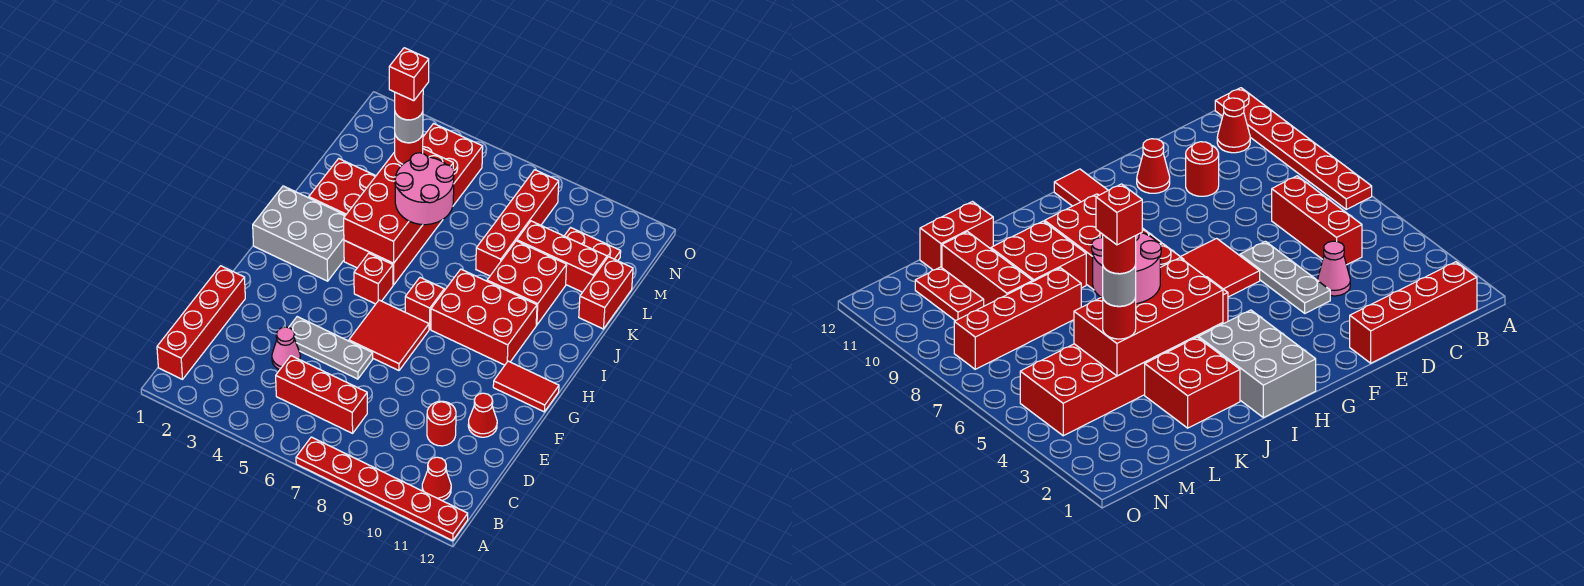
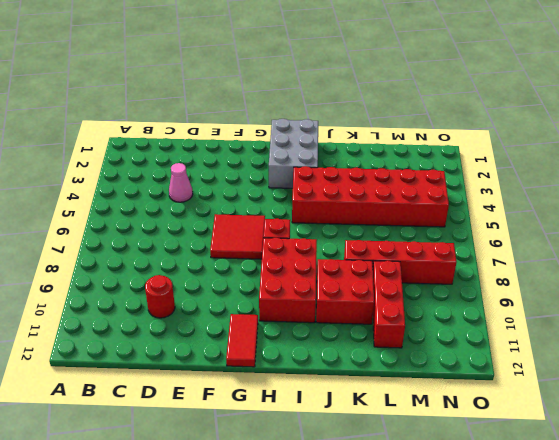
none -> red plate A7:A12 level 1
none -> red brick B1:E1 level 1
none -> red cone B11 level 1

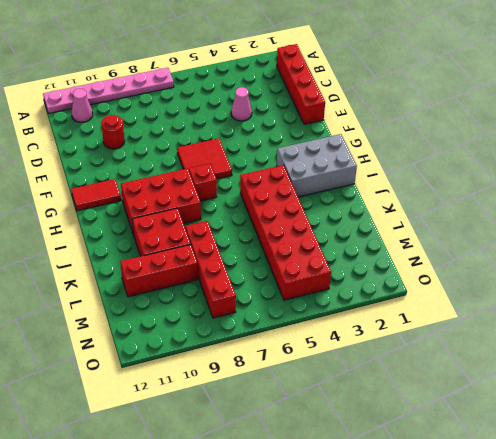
pink plate A7:A12 level 1 -> red plate A7:A12 level 1
pink cone B11 level 1 -> red cone B11 level 1
none -> red brick C5:C7 level 1
none -> grey plate E4:E6 level 1
none -> red cone E11 level 1

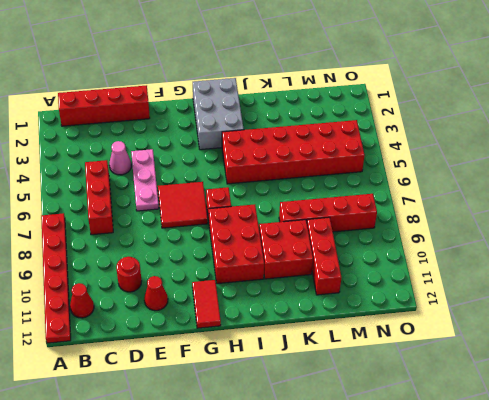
pink plate E4:E6 level 1 -> grey plate E4:E6 level 1
none -> red brick H5 level 1
none -> red brick J2:K3 level 1
none -> red brick K12:L12 level 1

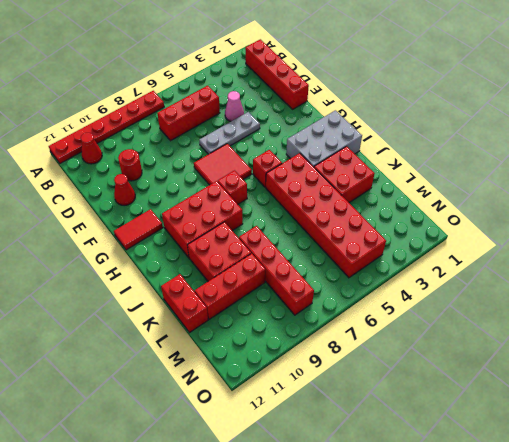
none -> red plate M10:M11 level 1
none -> red brick I4:L5 level 2
none -> pink round brick J5:K6 level 3

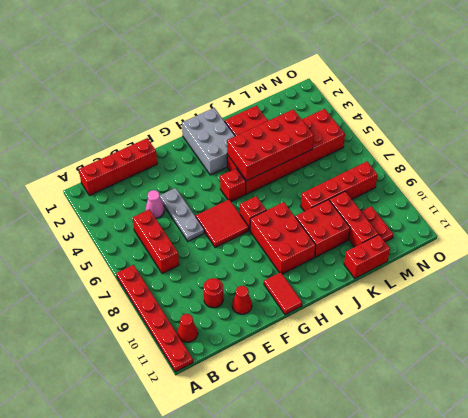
none -> pink round brick J5:K6 level 3
none -> red round brick L4 level 3
none -> grey round brick L4 level 4

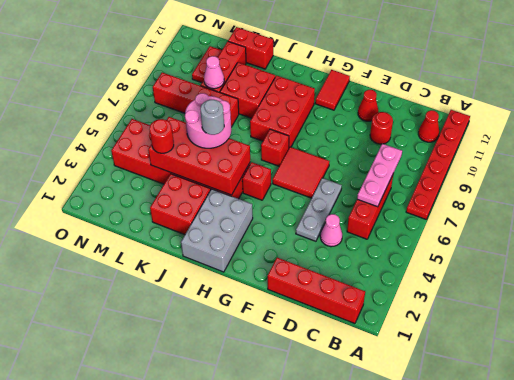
pink plate C6:C8 level 2 -> none
grey round brick J5 level 4 -> grey round brick L4 level 4
pink cone L9 level 2 -> none
none -> red round brick L4 level 5
none -> red brick L4 level 6

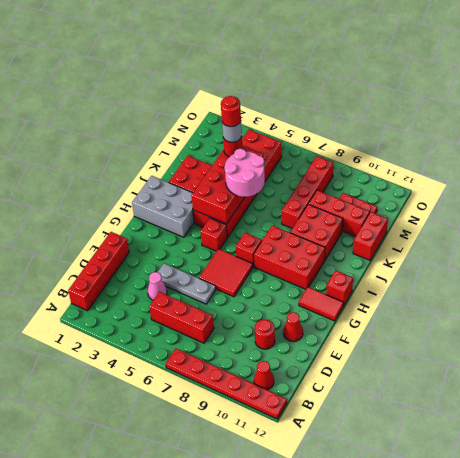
red brick H12 level 1 -> red brick L4 level 6

